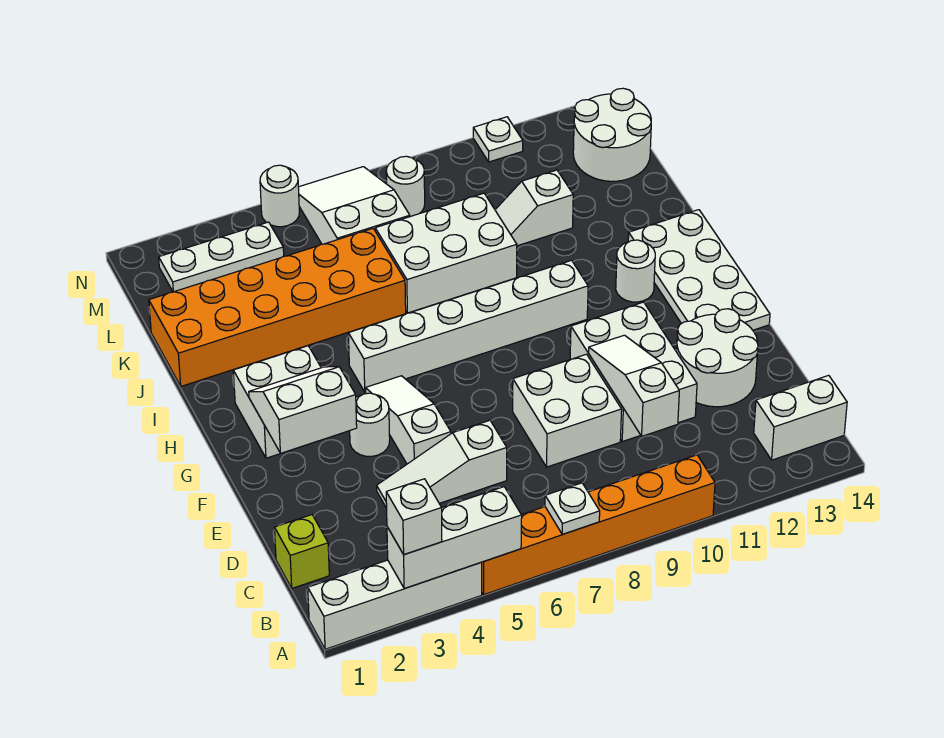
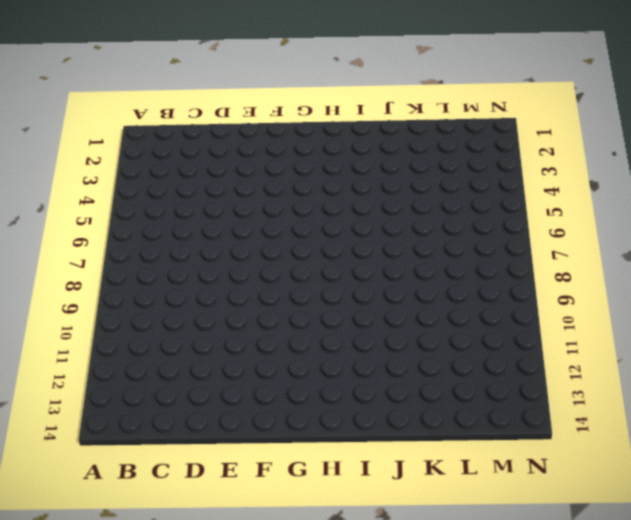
none -> white brick A1:A4 level 1
none -> orange brick A5:A10 level 1
none -> white brick B13:B14 level 1

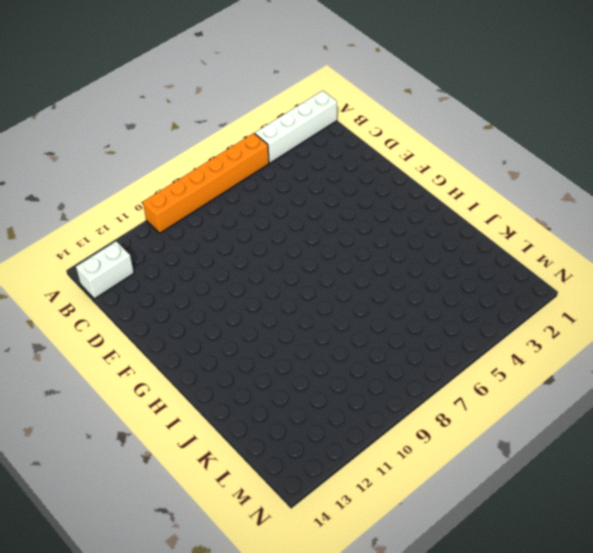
none -> lime brick C1 level 1
none -> white slope D4:D6 level 1 top 6
none -> white brick D8:E9 level 1

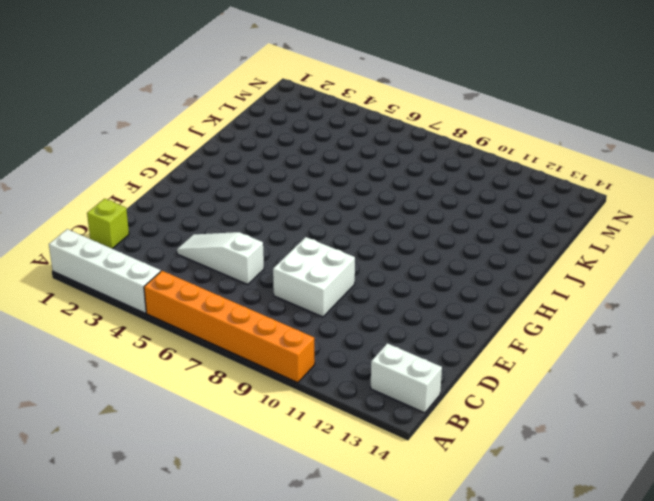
none -> white brick D10:F11 level 1
none -> white round brick D12:E13 level 1
none -> white slope E5:G5 level 1 top E

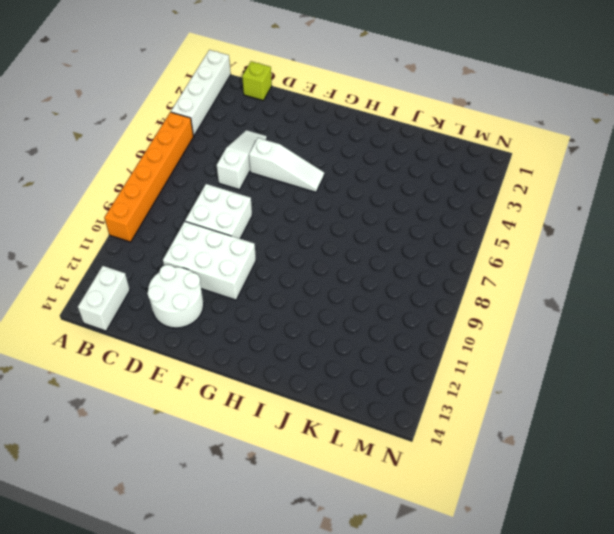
none -> white round brick F4 level 1
none -> white plate F13:I14 level 1
none -> white brick G2:H3 level 1

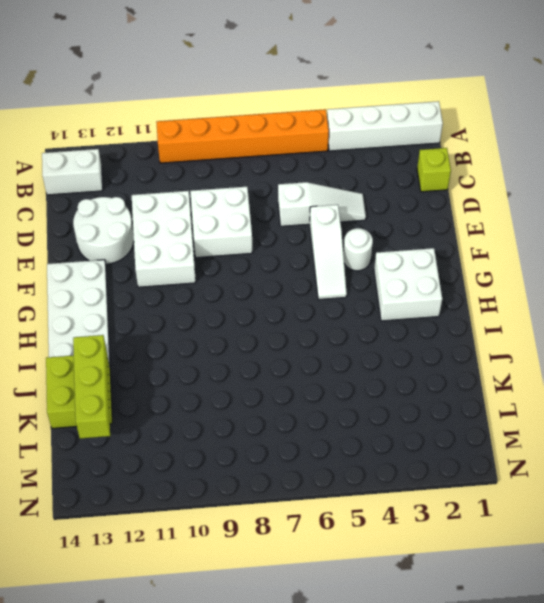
lime brick J13:K14 level 1 -> none
lime brick J13:L13 level 2 -> none
none -> white brick H5:H10 level 1
none -> white round brick H12 level 1
none -> orange brick J1:K6 level 1

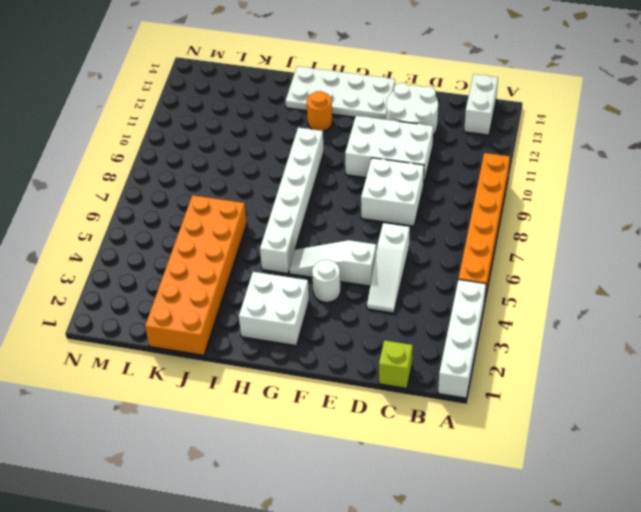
orange round brick H12 level 1 -> white round brick H12 level 1
none -> white brick J7:K9 level 1
none -> white slope K10:K11 level 1 top 11
none -> white slope L6:N7 level 1 top L

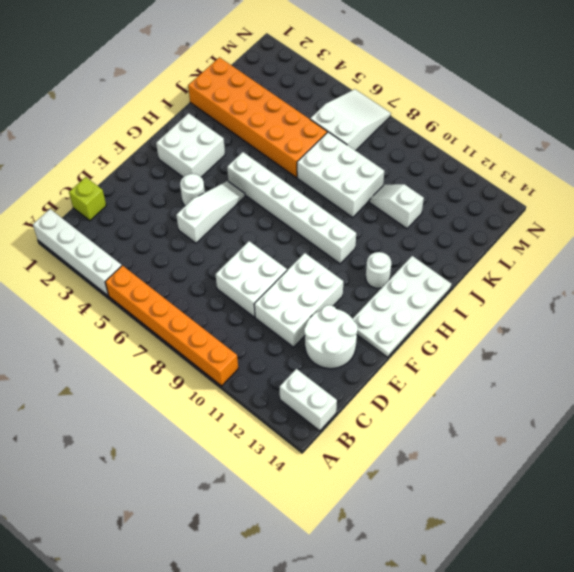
none -> white slope D4:D6 level 1 top 6
none -> white round brick L13:M14 level 1
none -> white plate M2:M4 level 1

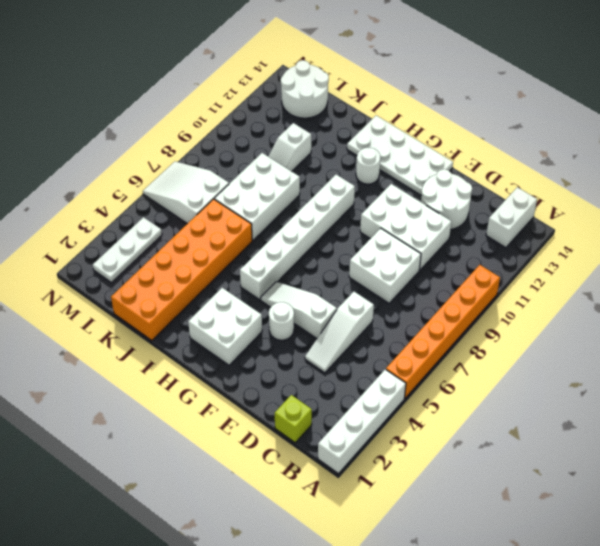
none -> white round brick M8 level 1
none -> white round brick N5 level 1
none -> white plate N11 level 1

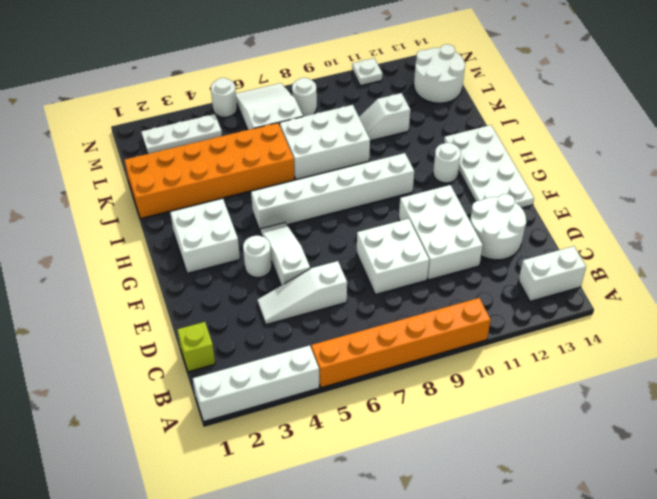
none -> white brick A3:A5 level 2
none -> white plate A7 level 2
none -> white slope C10:E10 level 2 top C

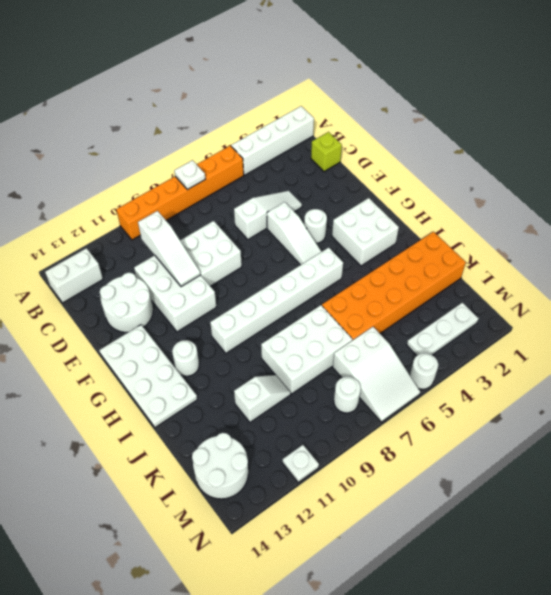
none -> white brick A3:A5 level 2
none -> white slope F2:G3 level 2 top F
none -> white brick A3 level 3

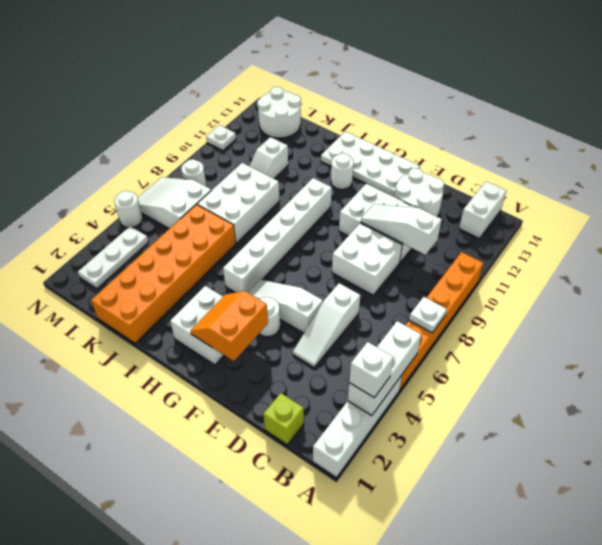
orange slope F2:G3 level 2 top F -> white slope F2:G3 level 2 top F

